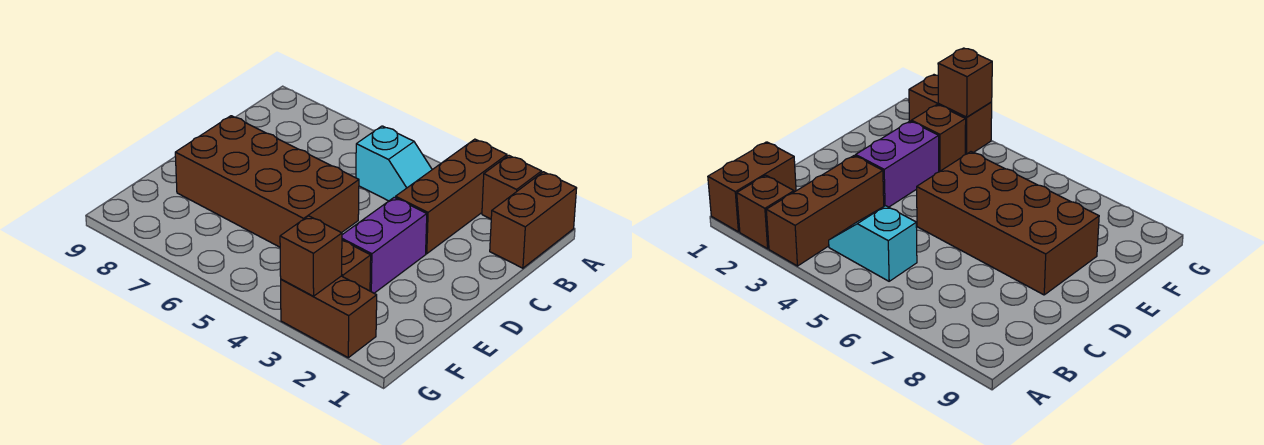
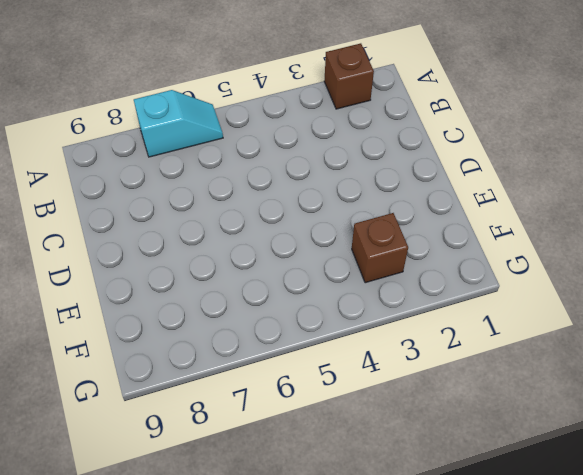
cyan slope A6:A7 level 1 top 7 -> cyan slope B4:B5 level 1 top 5
none -> brown brick A1:B1 level 1
none -> brown brick A3:C3 level 1

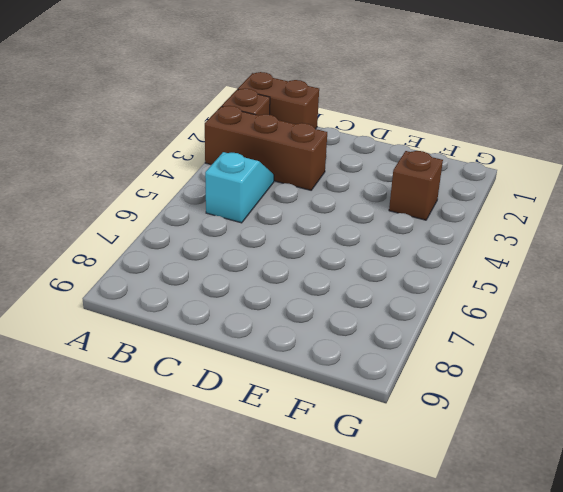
none -> purple brick D3:E3 level 1
none -> brown brick D5:E8 level 1

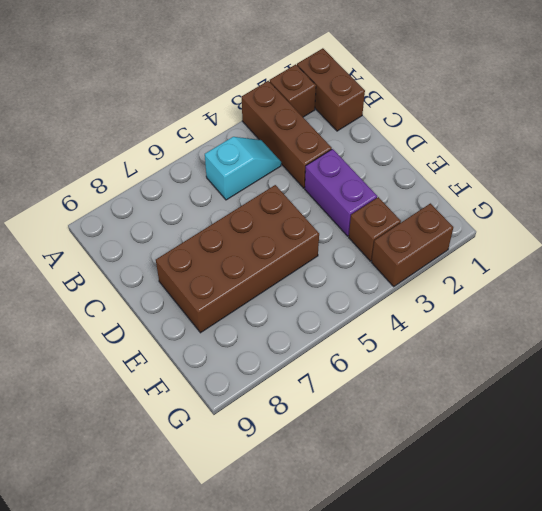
none -> brown brick G3 level 2

